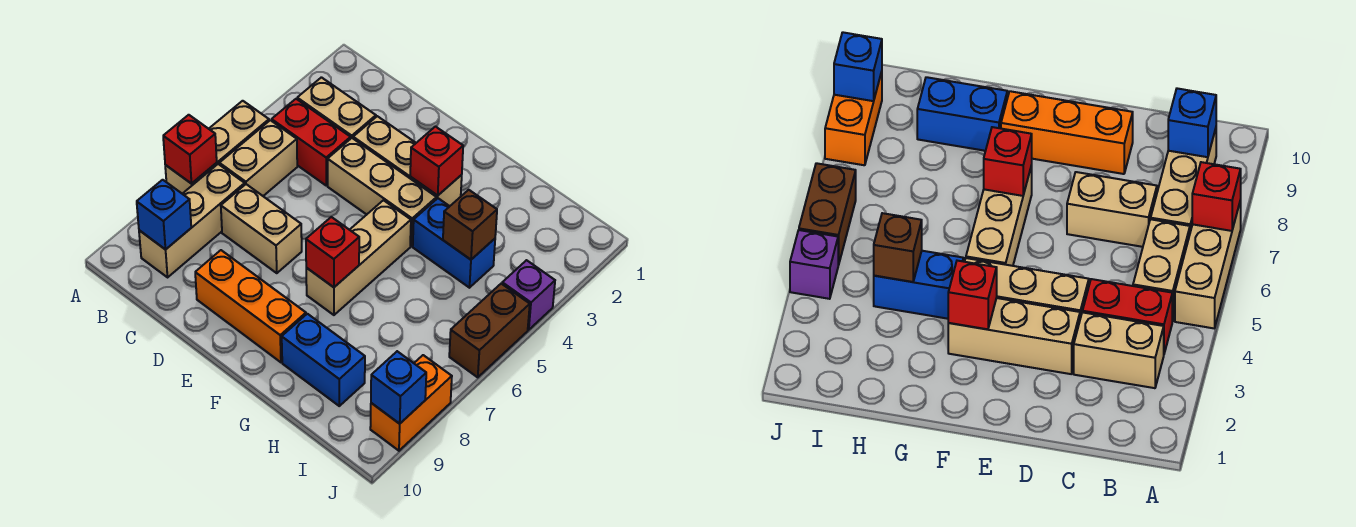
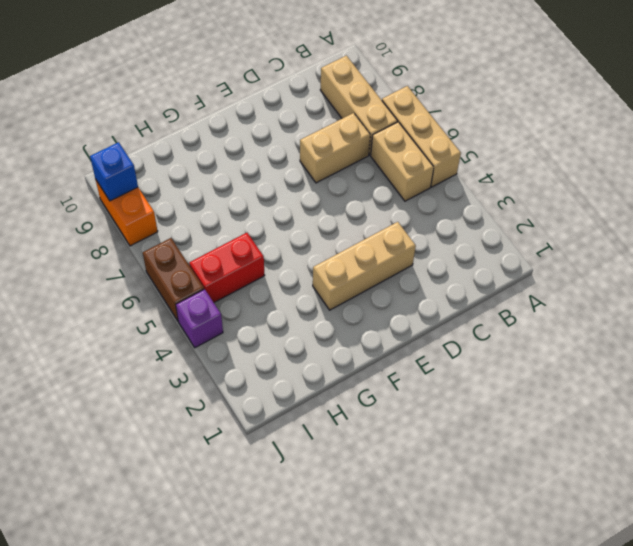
red brick H5:I5 level 1 -> red brick B4:C4 level 1
none -> tan brick B3:C3 level 1
none -> tan brick D4:F4 level 1
none -> orange brick D9:F9 level 1

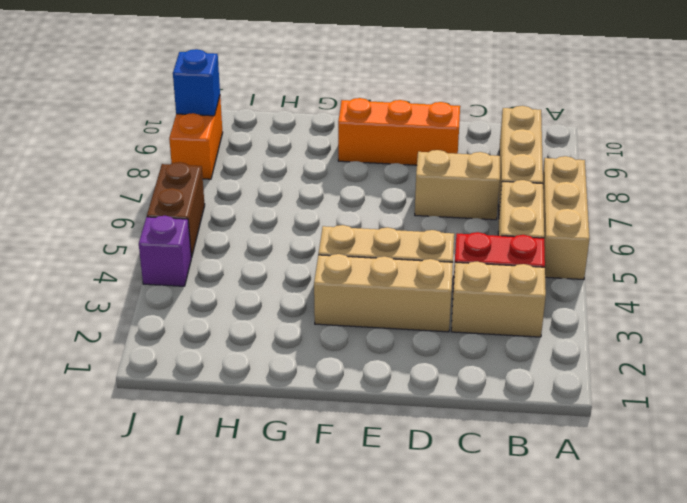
none -> tan brick F5:F7 level 1
none -> blue brick G4:H4 level 1
none -> blue brick G9:H9 level 1

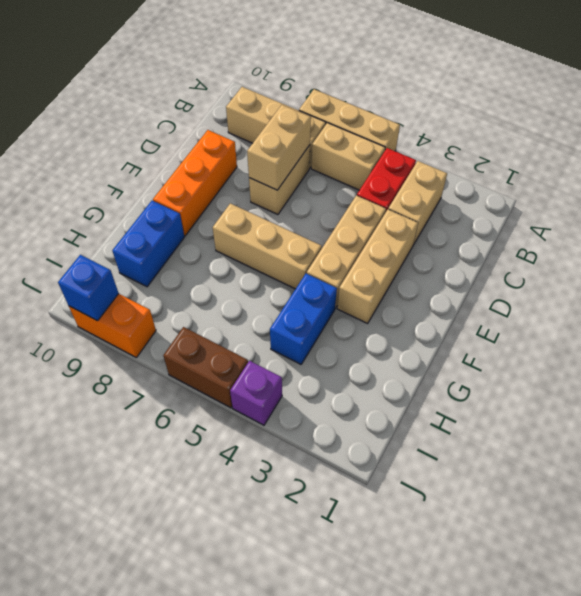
tan brick C7:D7 level 2 -> none
none -> red brick A7 level 2
none -> blue brick B9 level 2
none -> red brick F3 level 2

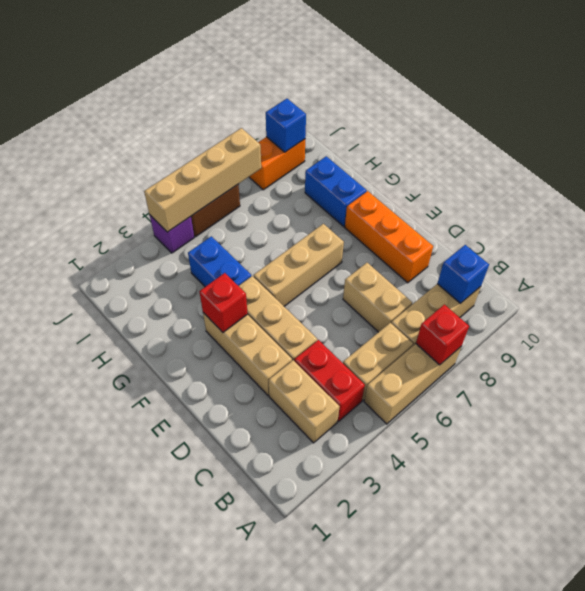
tan brick J4:J7 level 2 -> none
none -> red brick F7 level 2
none -> brown brick H4 level 2

